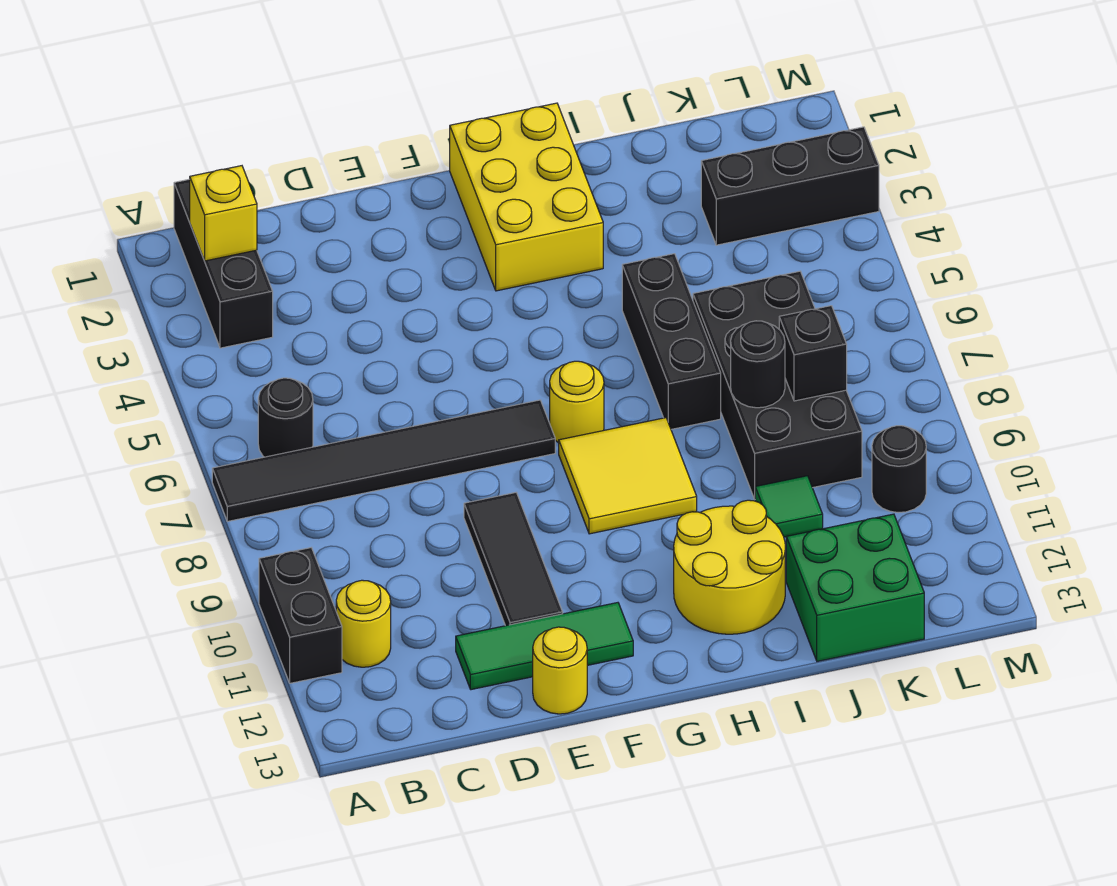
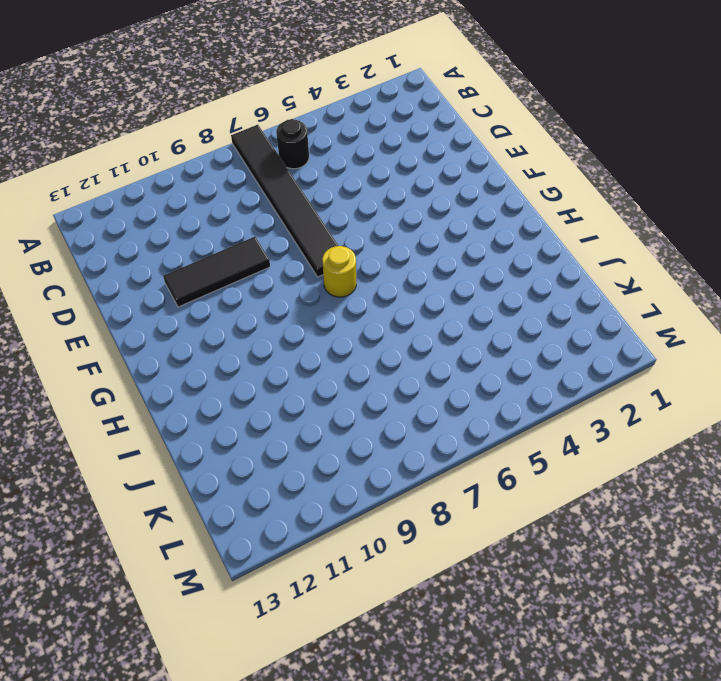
none -> black brick A10:A11 level 1
none -> black brick B1:B3 level 1
none -> yellow round brick B11 level 1

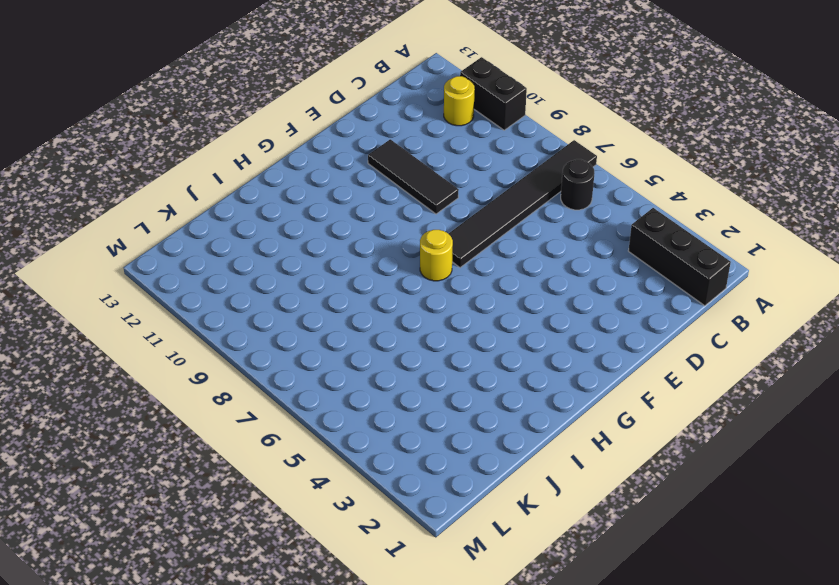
none -> green tile D12:F12 level 1
none -> yellow round brick E13 level 1
none -> yellow brick G1:H3 level 1

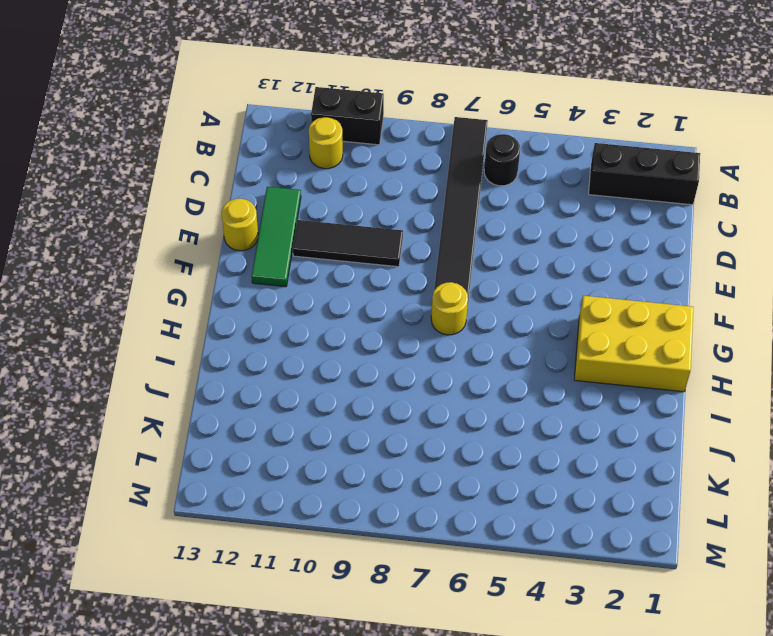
none -> yellow tile G8:H9 level 1
none -> yellow round brick H11:I12 level 1
none -> black brick I5:I7 level 1

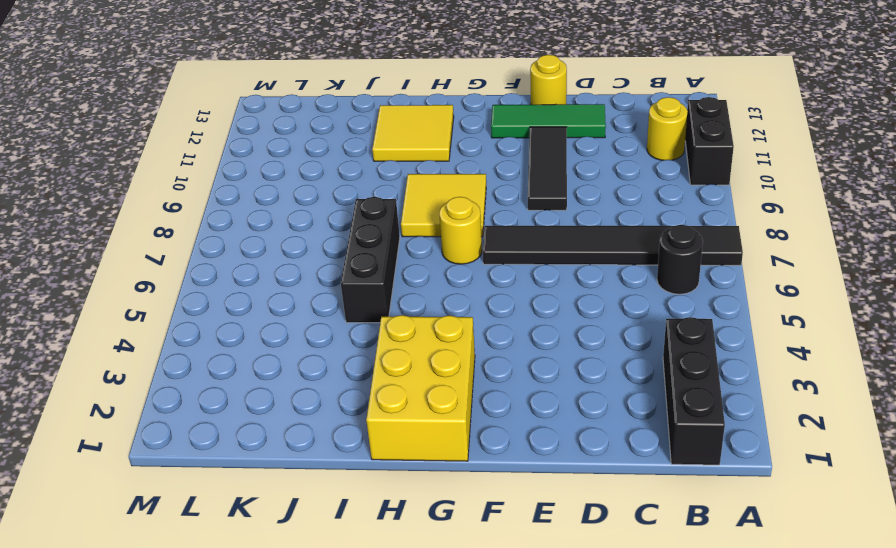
yellow tile H11:I12 level 1 -> yellow round brick H11:I12 level 1
none -> black brick J6:K9 level 1
none -> green tile J10 level 1
none -> green brick J12:K13 level 1

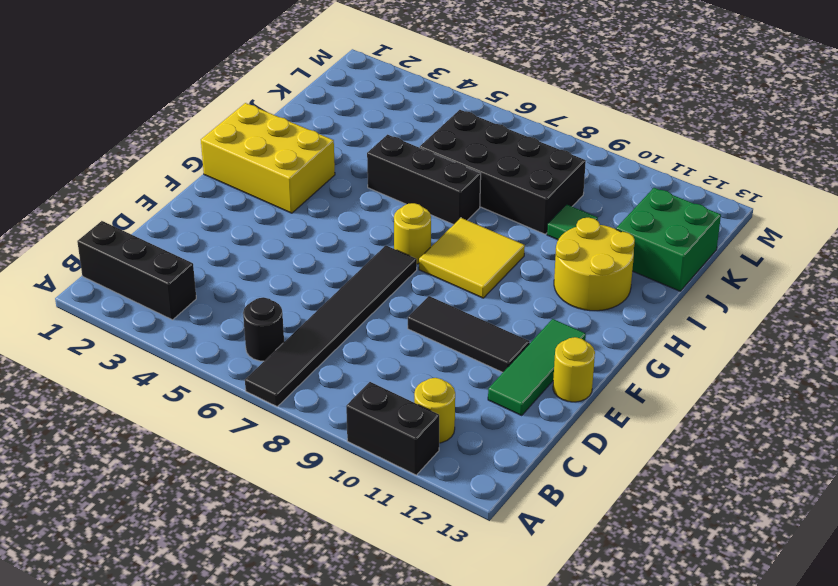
none -> black brick K3:M3 level 1
none -> black round brick L10 level 1
none -> yellow brick B2 level 2

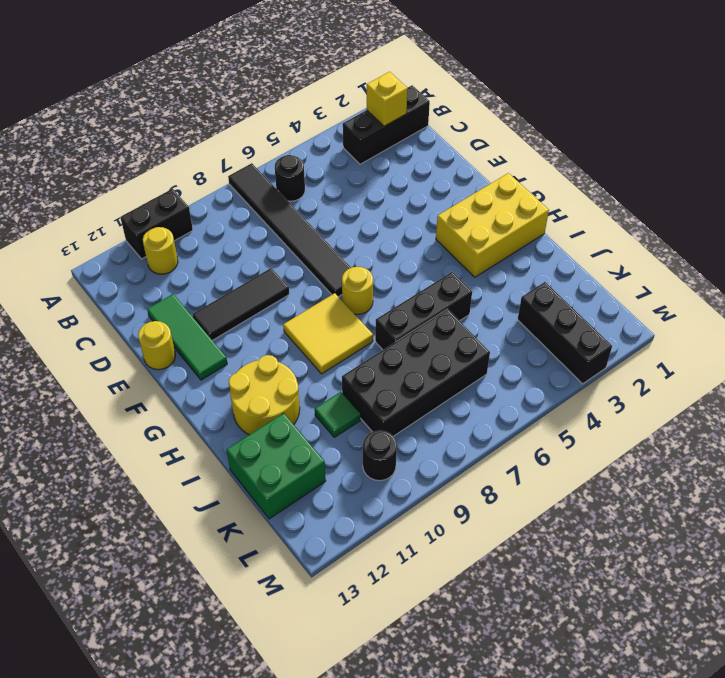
none -> black round brick J8 level 2
none -> black brick K8 level 2

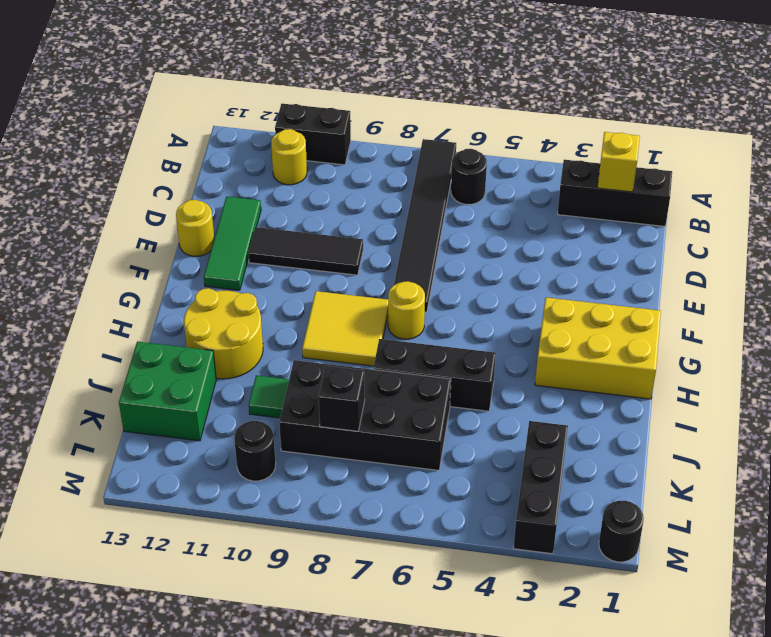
black round brick M1 level 1 -> black round brick J8 level 2

